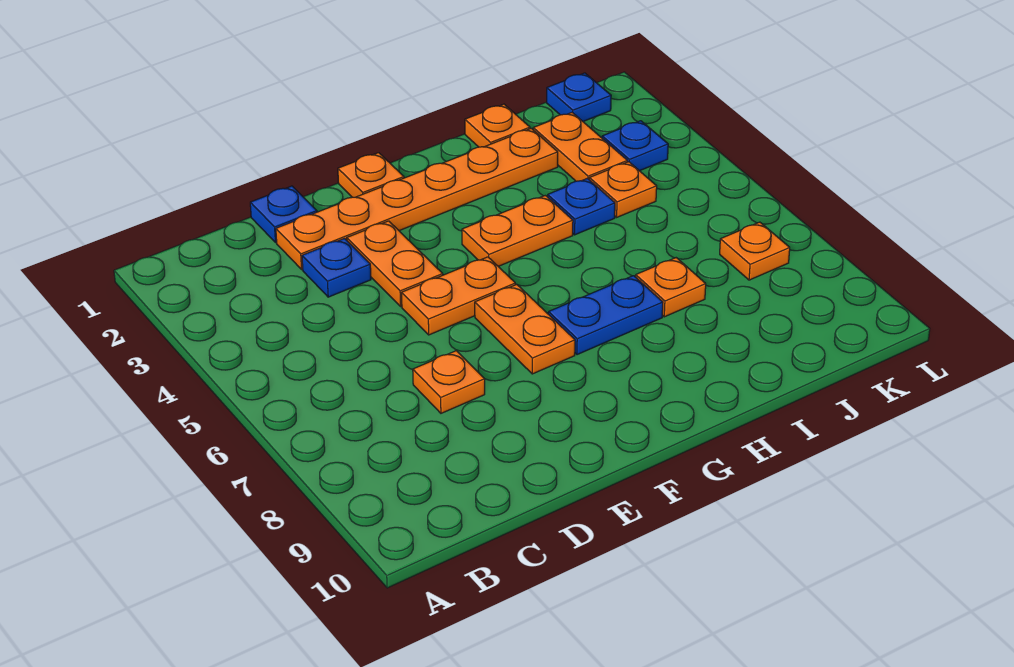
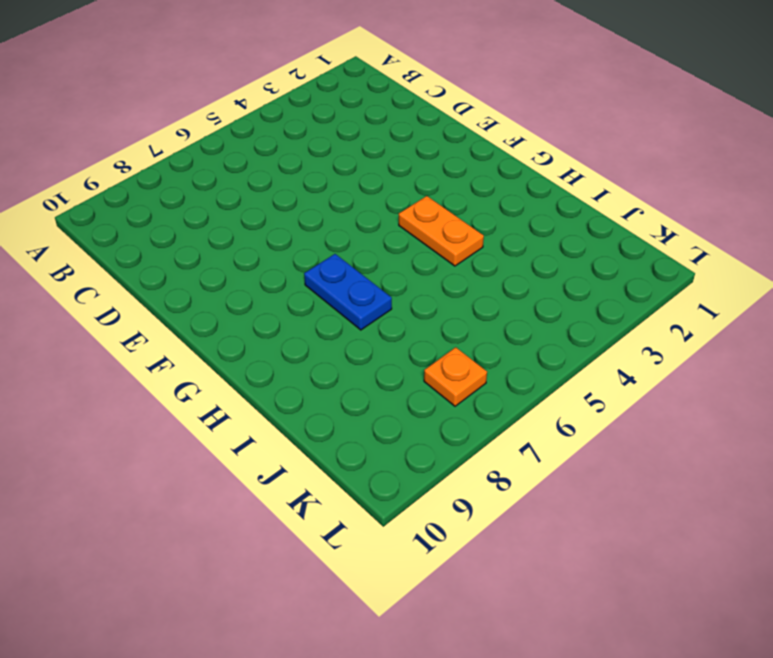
none -> blue plate D1 level 1
none -> orange plate D2:I2 level 1
none -> blue plate D3 level 1

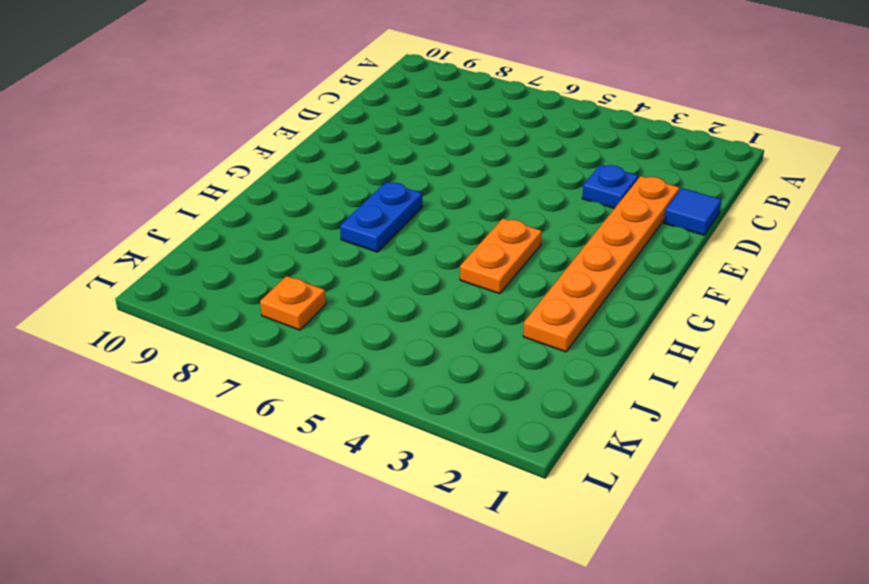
blue tile D1 level 1 -> blue plate D1 level 1
none -> orange plate D7 level 1
none -> orange plate E3:E4 level 1
none -> orange plate E5:F5 level 1

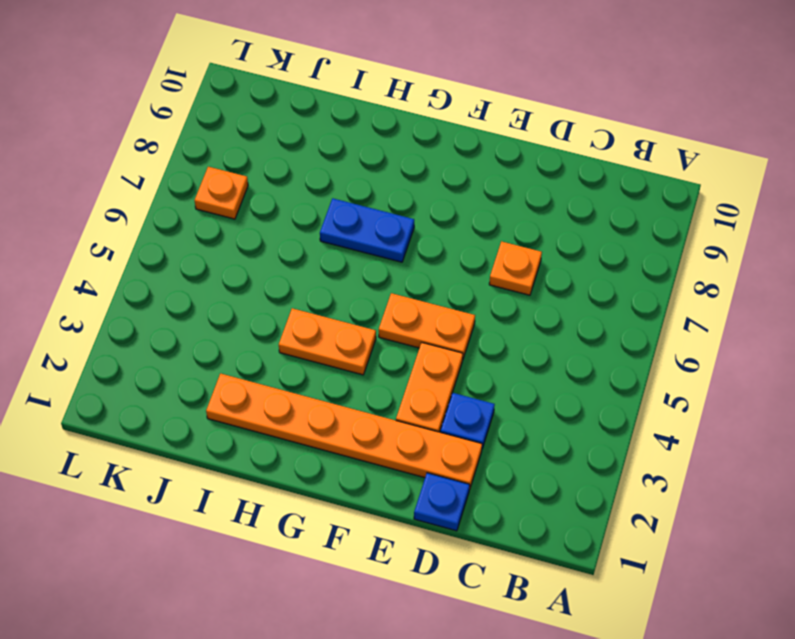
none -> orange plate F1 level 1
none -> orange plate F6:F7 level 1
none -> orange plate I1 level 1

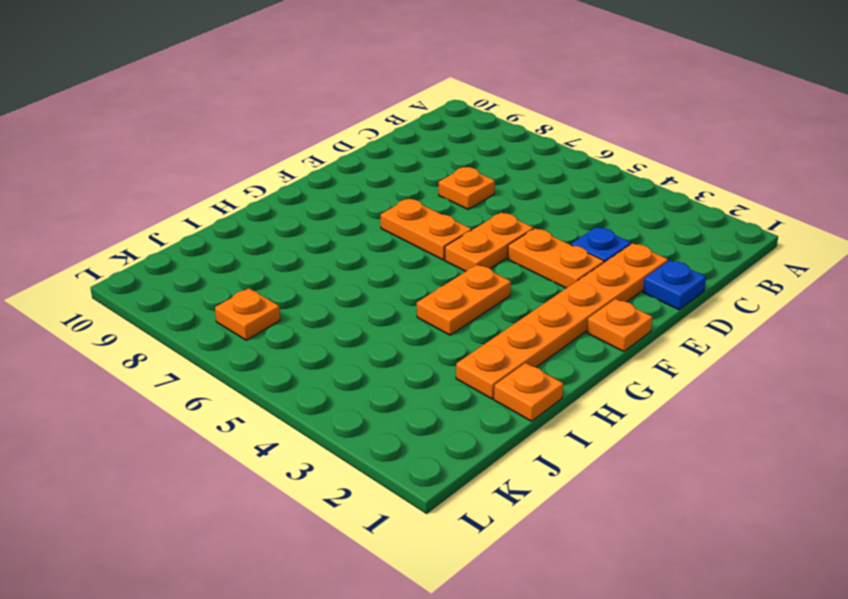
none -> blue plate G7:H7 level 1
none -> blue plate I4 level 1
none -> orange plate I7 level 1

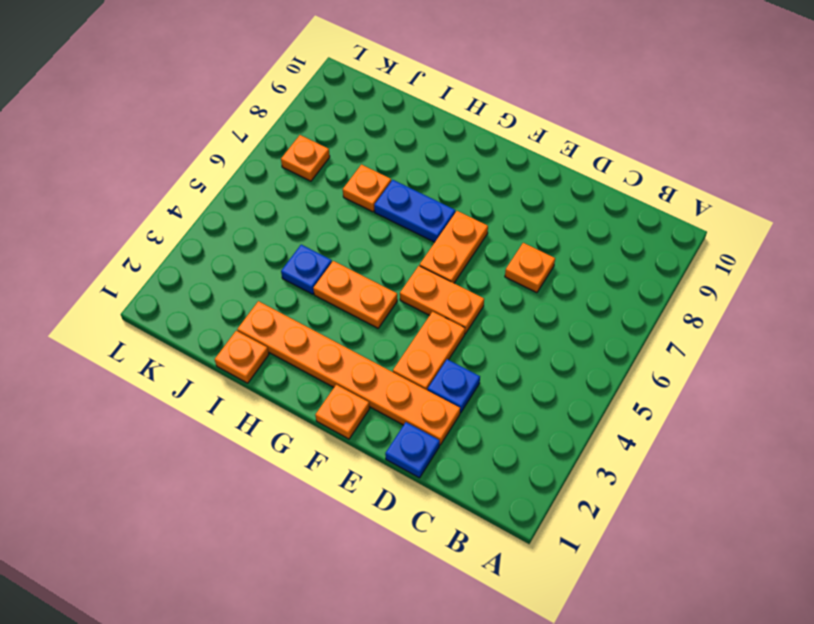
none -> orange plate J2:J3 level 1
none -> orange plate J4 level 1
none -> blue plate K1 level 1

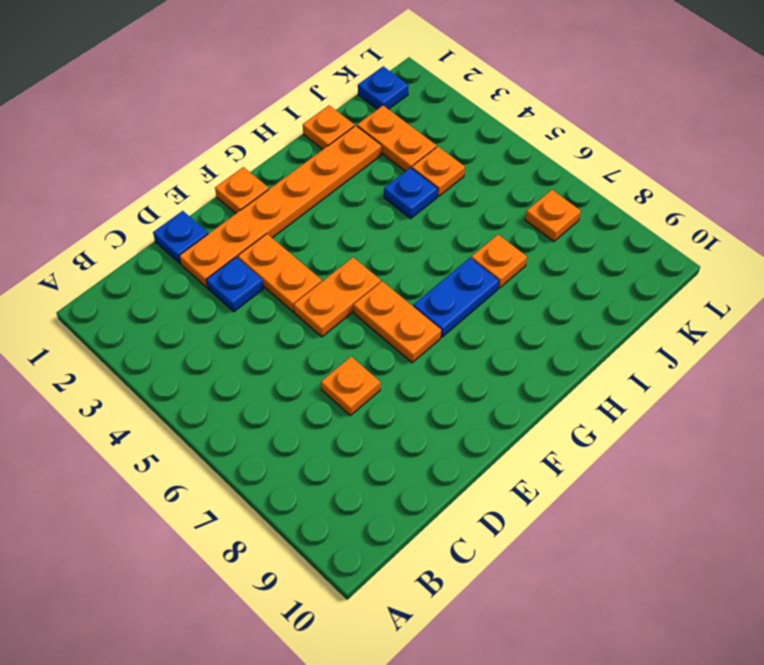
none -> orange plate G4:H4 level 1
none -> blue plate K3 level 1

